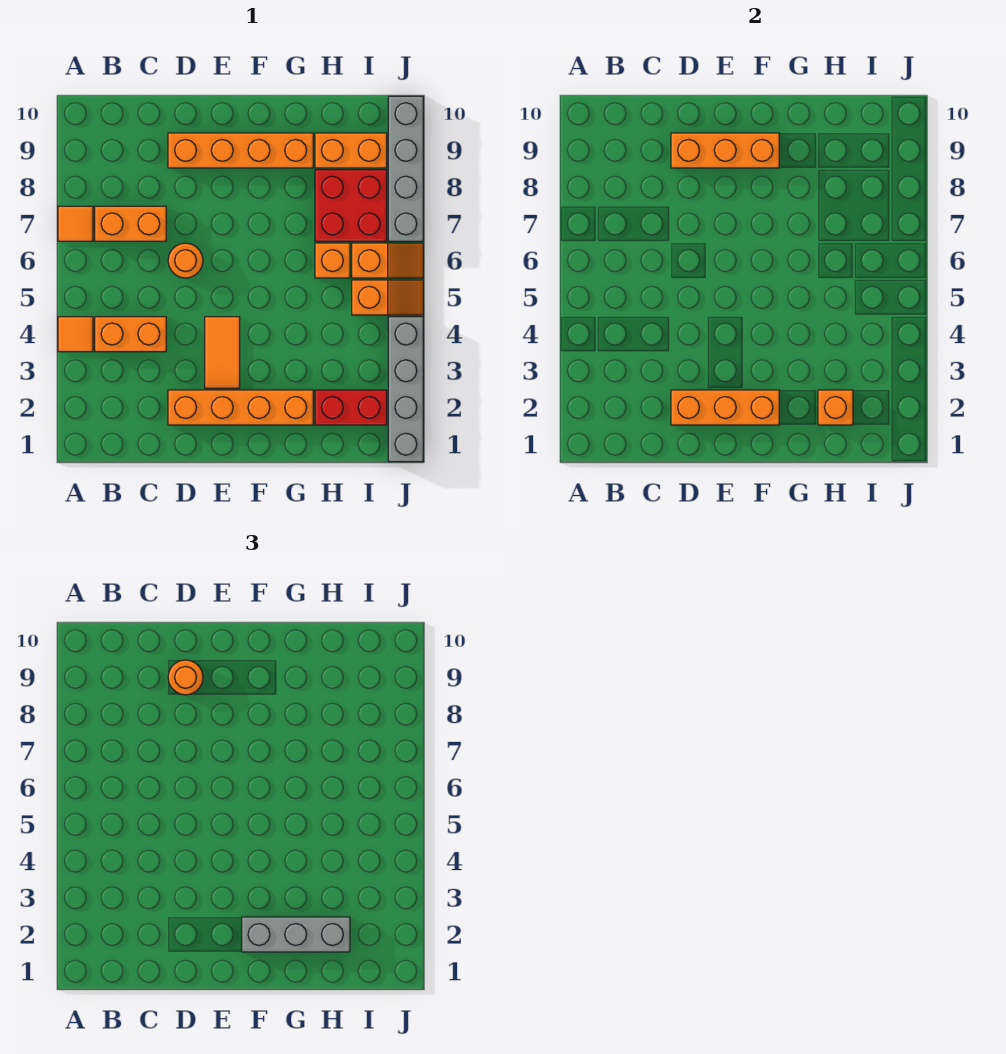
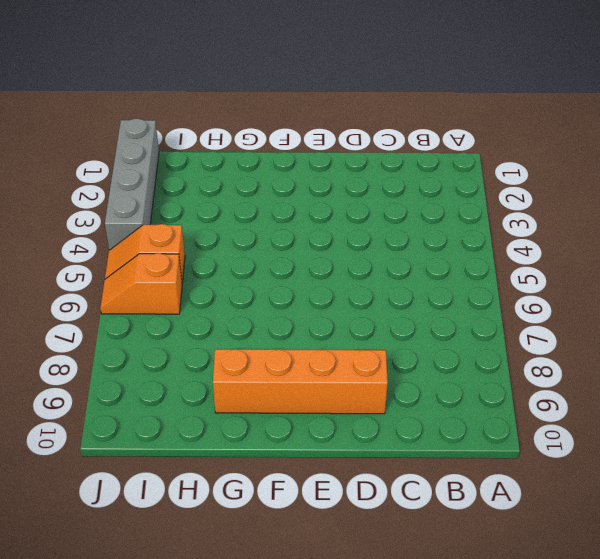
none -> orange tile A4 level 1
none -> orange tile A7 level 1
none -> orange brick B4:C4 level 1

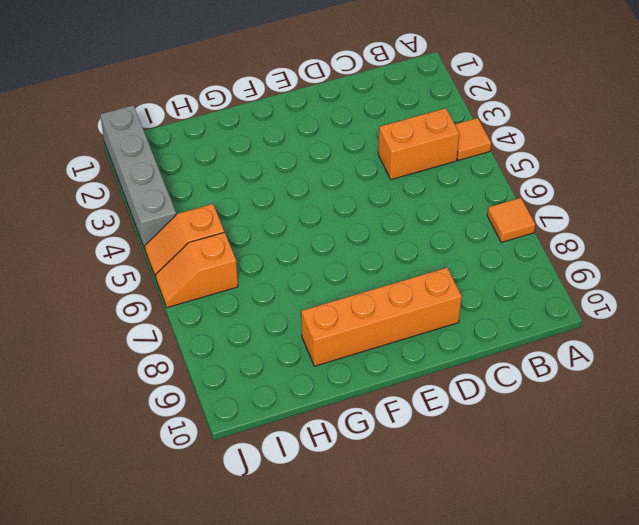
none -> orange brick B7:C7 level 1
none -> orange brick D2:G2 level 1
none -> orange round brick D6 level 1

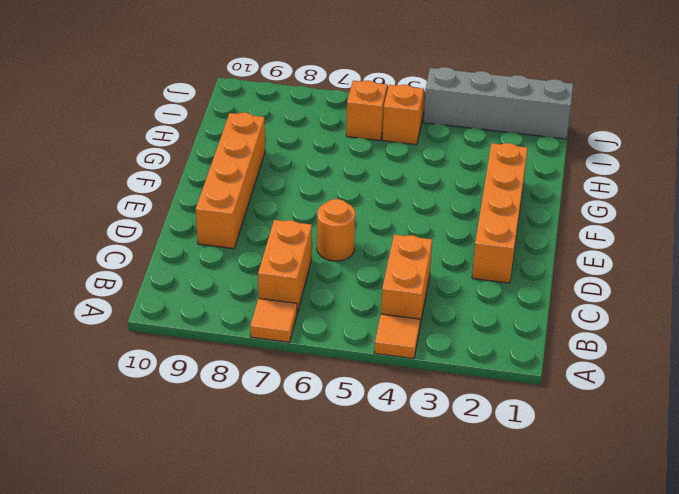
none -> orange tile E3:E4 level 1
none -> red brick H2:I2 level 1
none -> orange brick H6 level 1

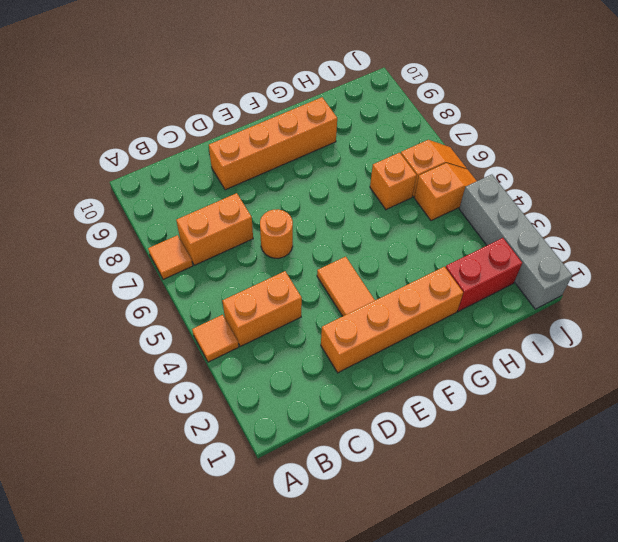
none -> red brick H7:I8 level 1
none -> orange brick H9:I9 level 1
none -> grey brick J7:J10 level 1

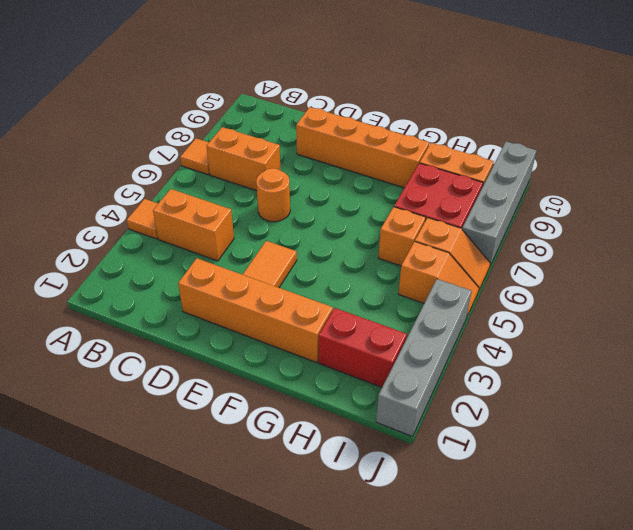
none -> orange brick D2:F2 level 2
none -> orange brick D9:F9 level 2
none -> orange brick H2 level 2

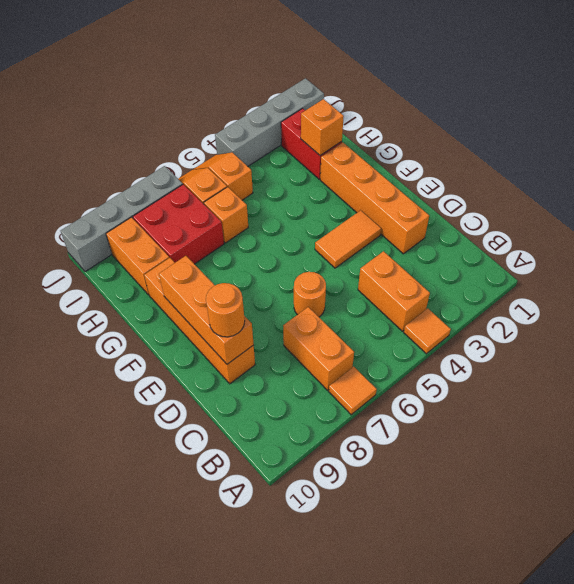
none -> orange brick D2:F2 level 2
none -> grey brick F2:H2 level 3

